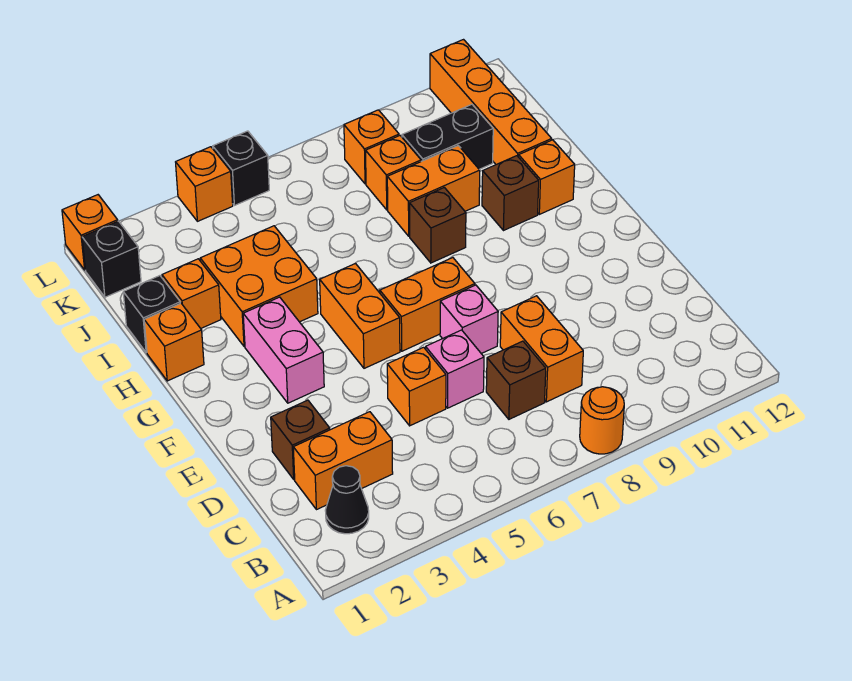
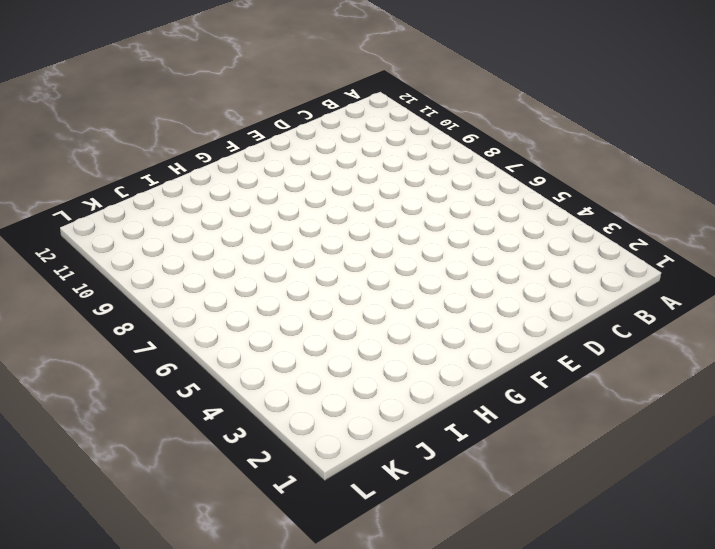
none -> orange round brick A8 level 1
none -> black cone B2 level 1
none -> orange brick C2:C3 level 1

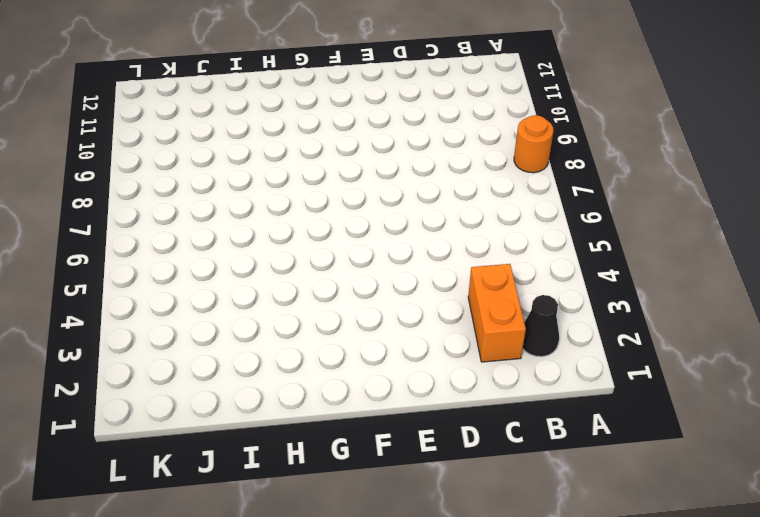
none -> brown brick C7 level 1
none -> orange brick C8:D8 level 1
none -> brown brick D2 level 1

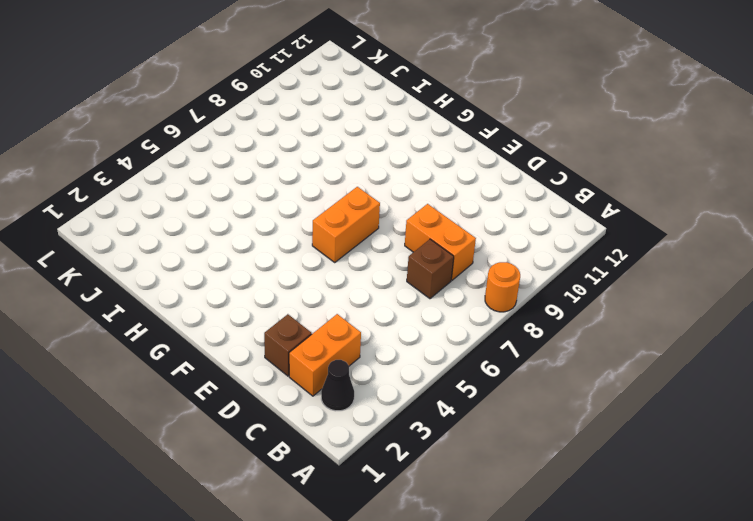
none -> orange brick D5 level 1
none -> pink brick D6 level 1
none -> pink brick E7 level 1

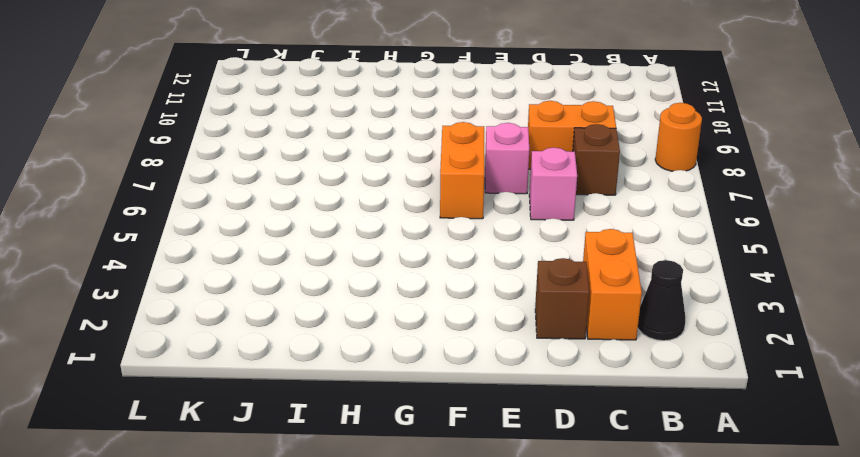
none -> orange brick D5 level 1
none -> pink brick F3:G3 level 1
none -> orange brick F5:G5 level 1

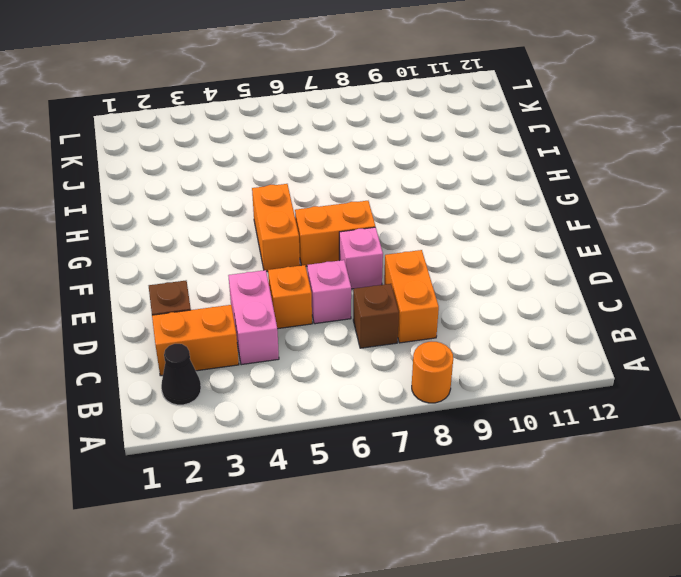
pink brick C4:D4 level 1 -> pink brick F3:G3 level 1
none -> orange brick H1 level 1
none -> orange brick H3:I4 level 1
none -> brown brick H8 level 1

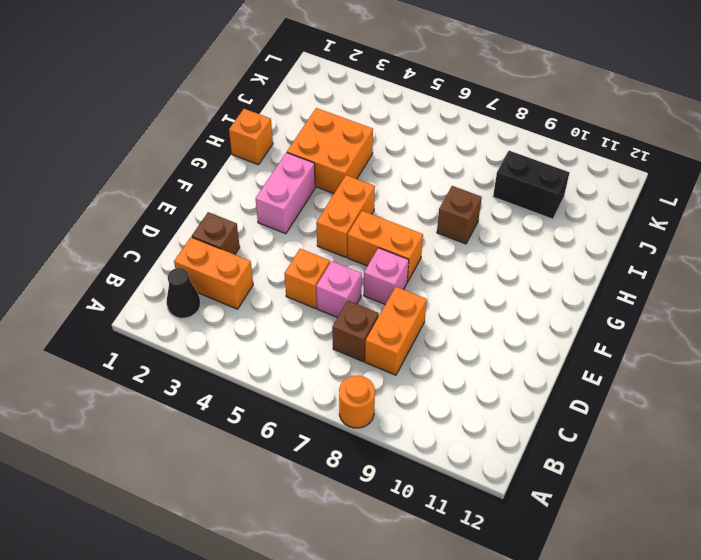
none -> brown brick H10 level 1
none -> orange brick H11 level 1
none -> black brick I1 level 1

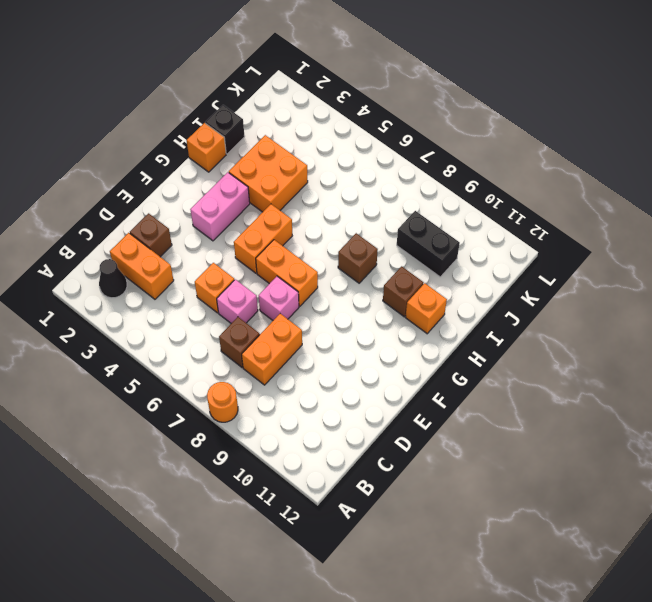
none -> orange brick I2 level 1
none -> orange brick I8:I9 level 1
none -> orange brick I11:L11 level 1

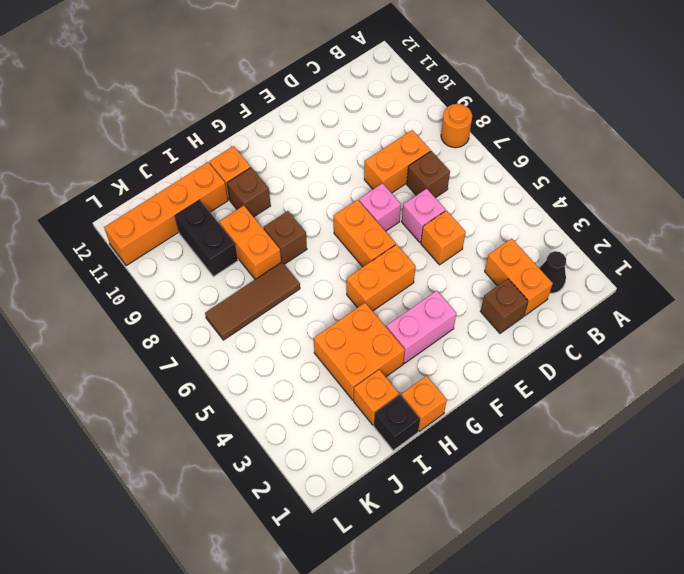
brown tile I7:K7 level 1 -> none
none -> orange brick J8 level 1
none -> black brick K1 level 1
none -> orange brick K8 level 1

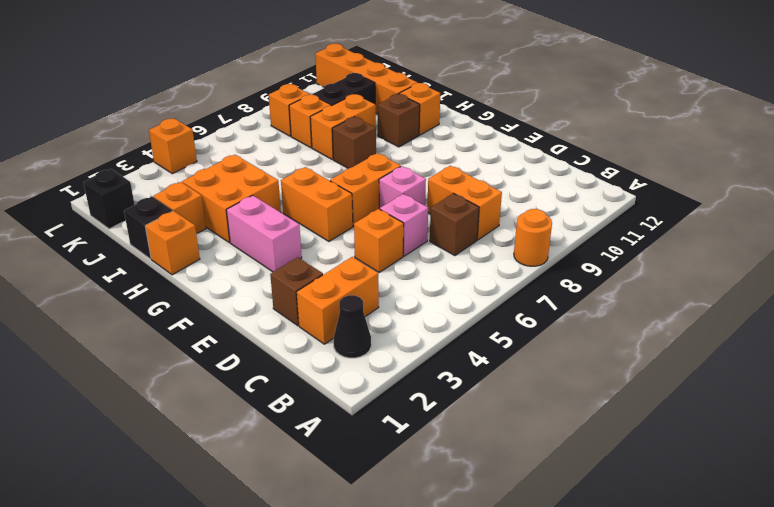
none -> orange brick L1 level 1
none -> black brick L5 level 1

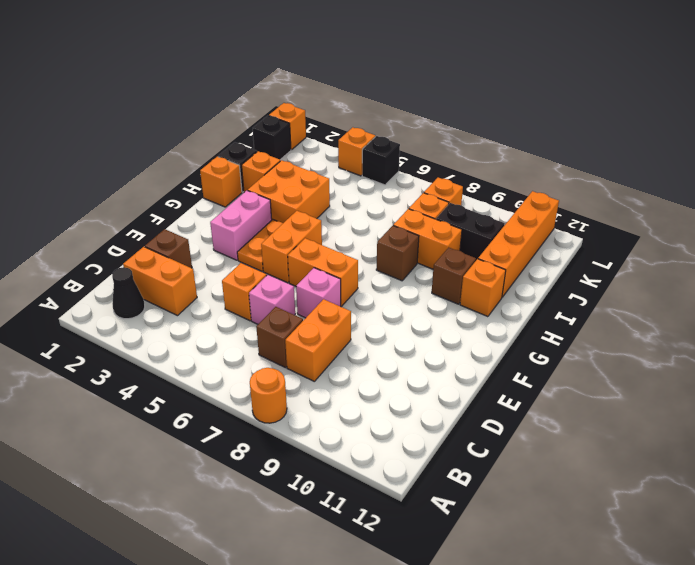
orange plate F4:G4 level 1 -> none

